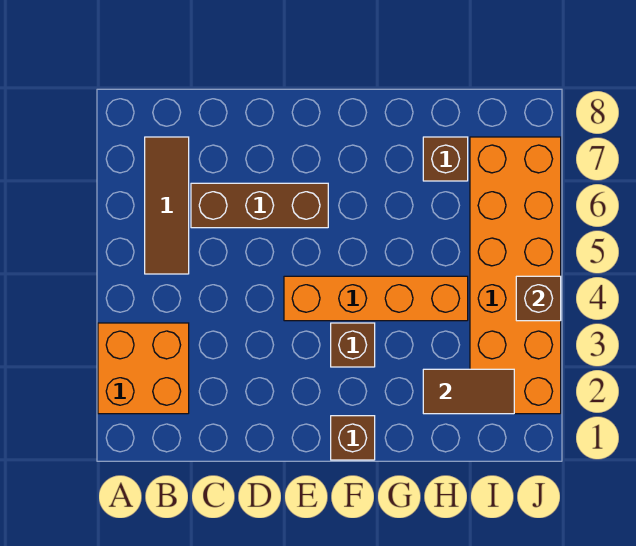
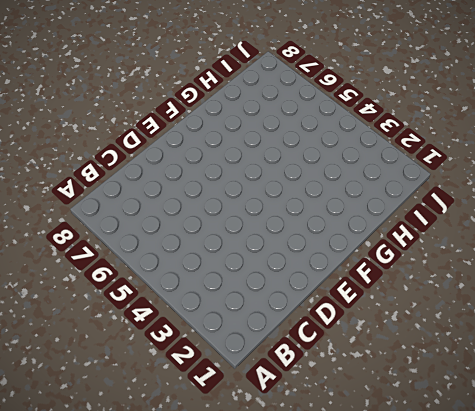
none -> orange brick A2:B3 level 1
none -> brown tile B5:B7 level 1

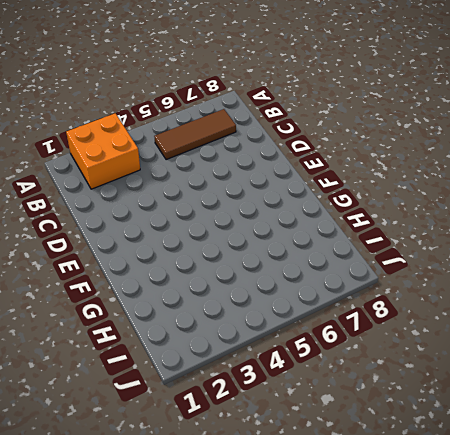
none -> brown brick C6:E6 level 1
none -> orange brick E4:H4 level 1

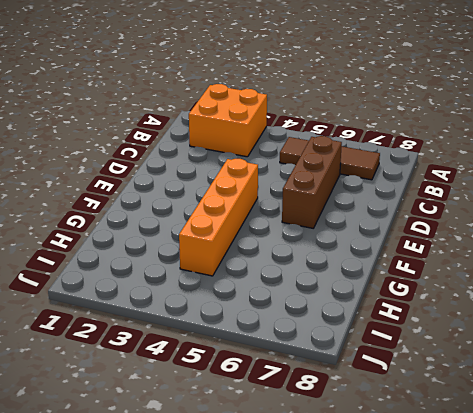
none -> brown brick F1 level 1
none -> brown brick F3 level 1

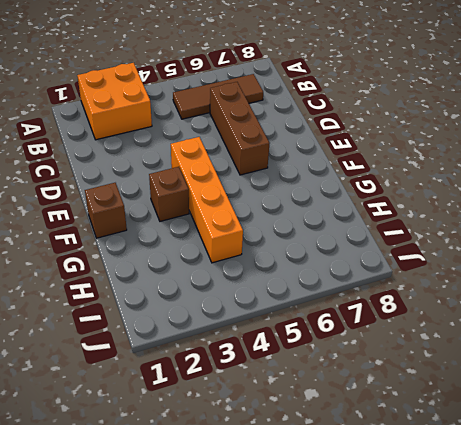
none -> brown brick H7 level 1
none -> orange brick I2:J7 level 1

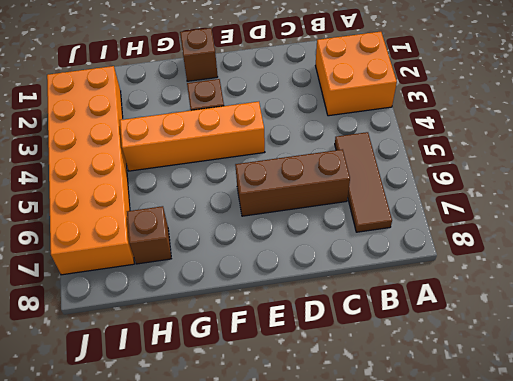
none -> brown tile H2:I2 level 2
none -> brown brick J4 level 2

